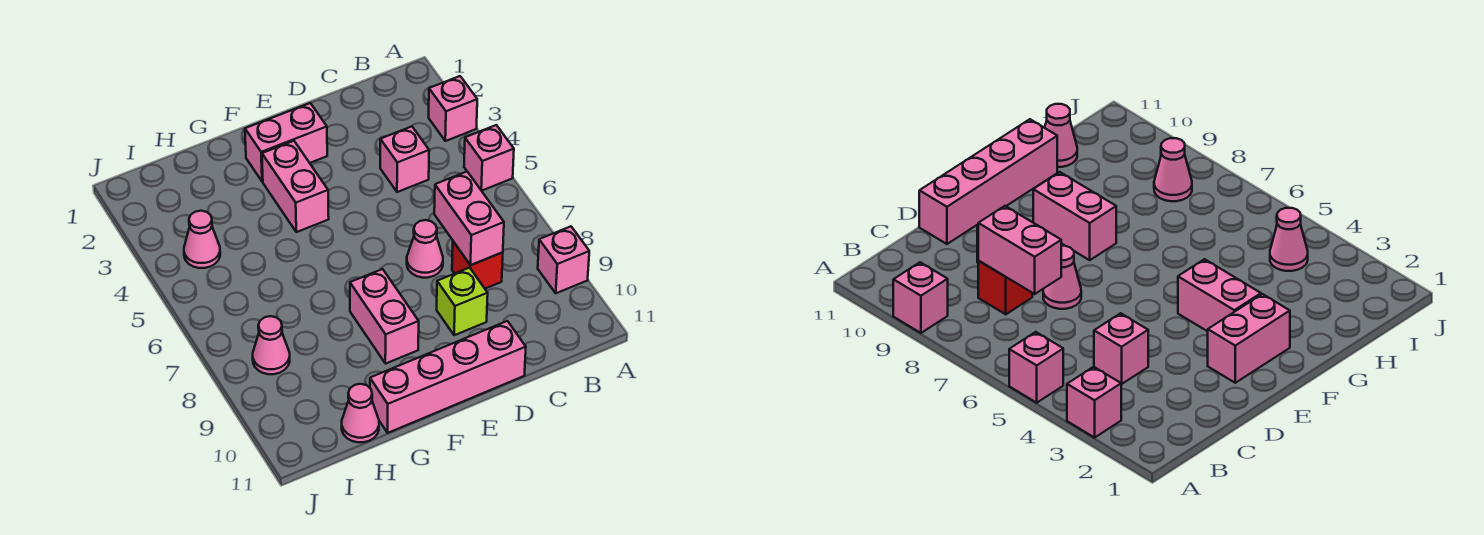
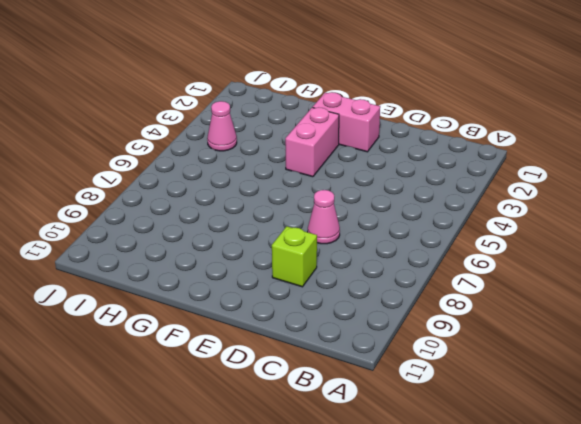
none -> pink brick A3 level 1
none -> pink brick A5 level 1
none -> pink brick A9 level 1

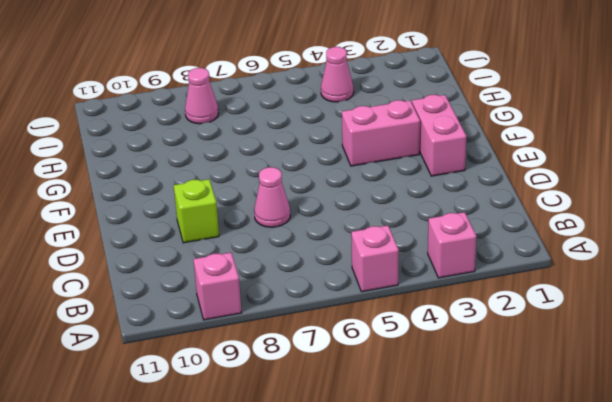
none -> pink brick C4 level 1
none -> red brick C8 level 1
none -> pink brick D11:G11 level 1

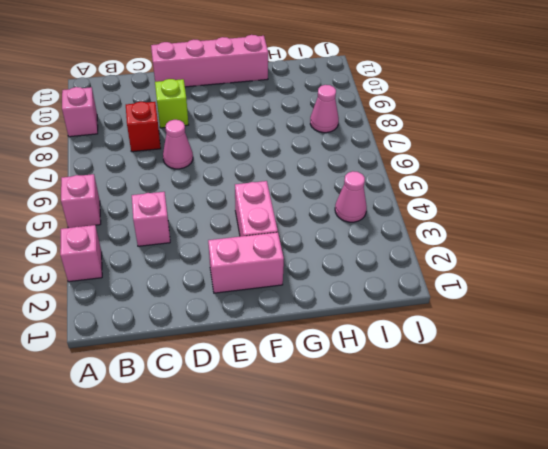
none -> pink brick F8:F9 level 1
none -> pink cone H11 level 1
none -> pink brick C7:C8 level 2

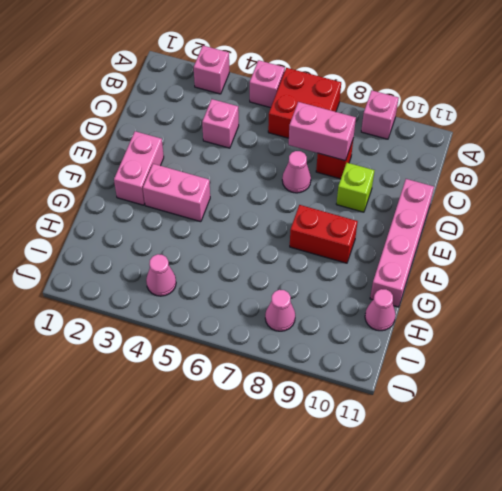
red brick A6:B7 level 1 -> none
red brick F8:F9 level 1 -> pink brick F8:F9 level 1

